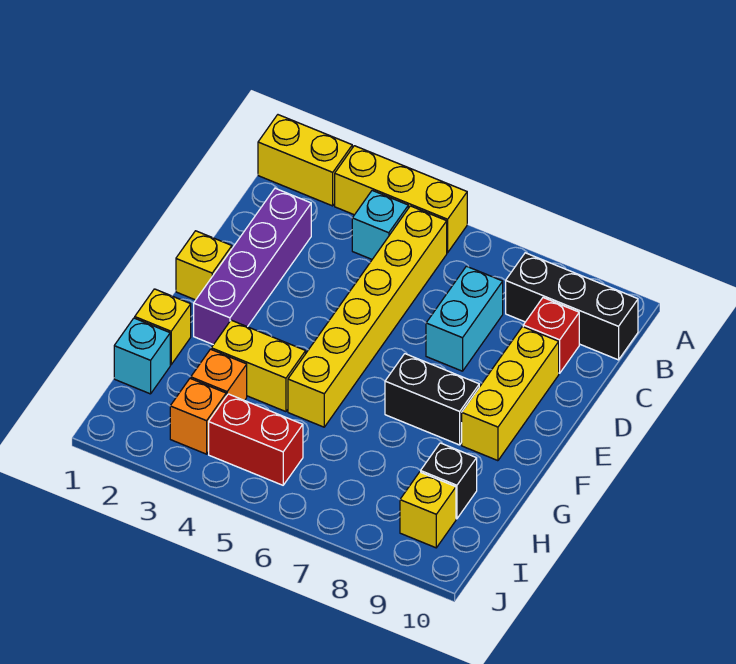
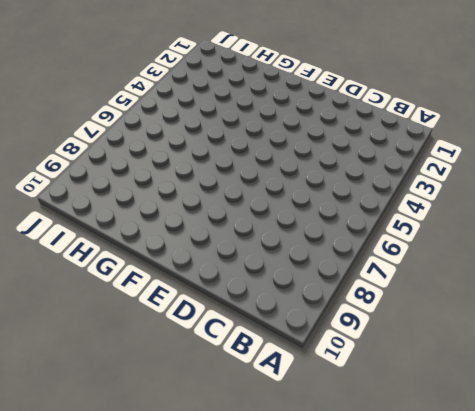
none -> yellow brick A1:A2 level 1
none -> yellow brick A3:A5 level 1
none -> cyan brick B4 level 1

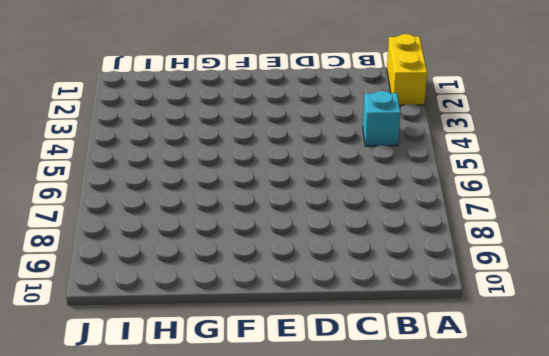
none -> yellow brick A3:A5 level 1
none -> yellow brick B5:G5 level 1
none -> black brick B8:B10 level 1

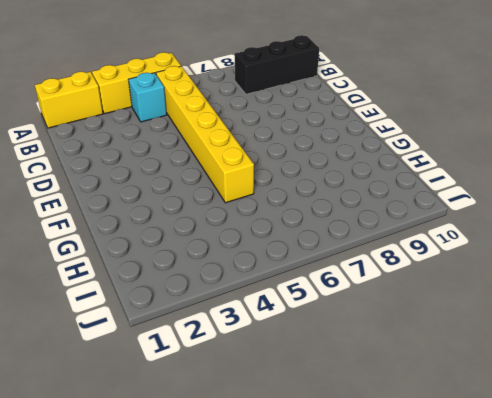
none -> purple brick C2:F2 level 1
none -> cyan brick C7:D7 level 1
none -> red brick C9 level 1

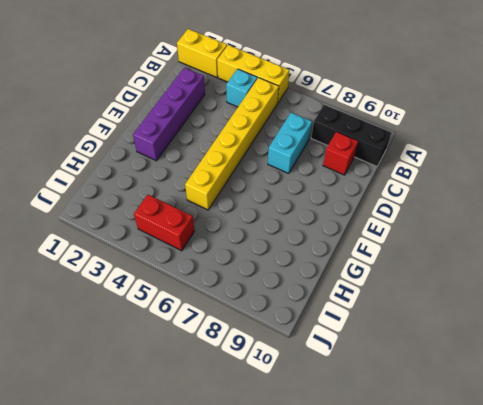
none -> yellow brick D9:F9 level 1
none -> yellow brick E1 level 1
none -> black brick F7:F8 level 1

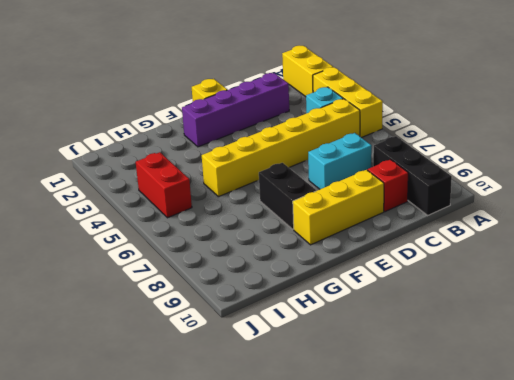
none -> yellow brick G1 level 1
none -> yellow brick G3:G4 level 1
none -> cyan brick H1 level 1

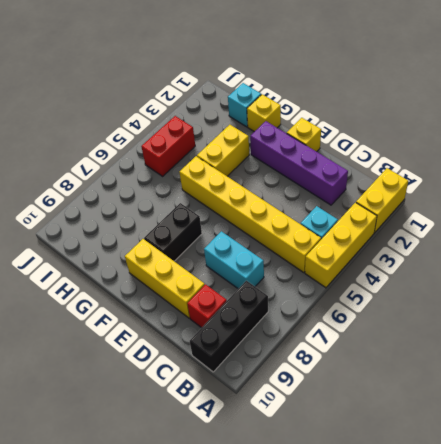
none -> orange brick H3 level 1
none -> black brick H9 level 1
none -> orange brick I3 level 1

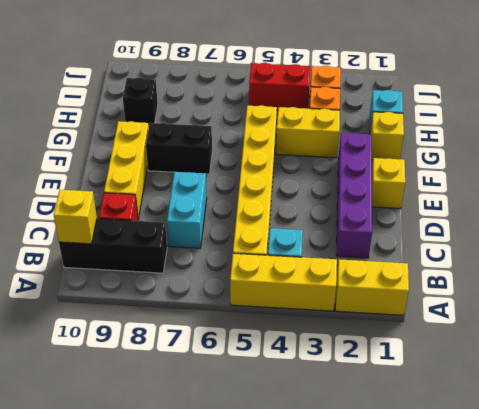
yellow brick B10 level 2 -> yellow brick I9 level 1

